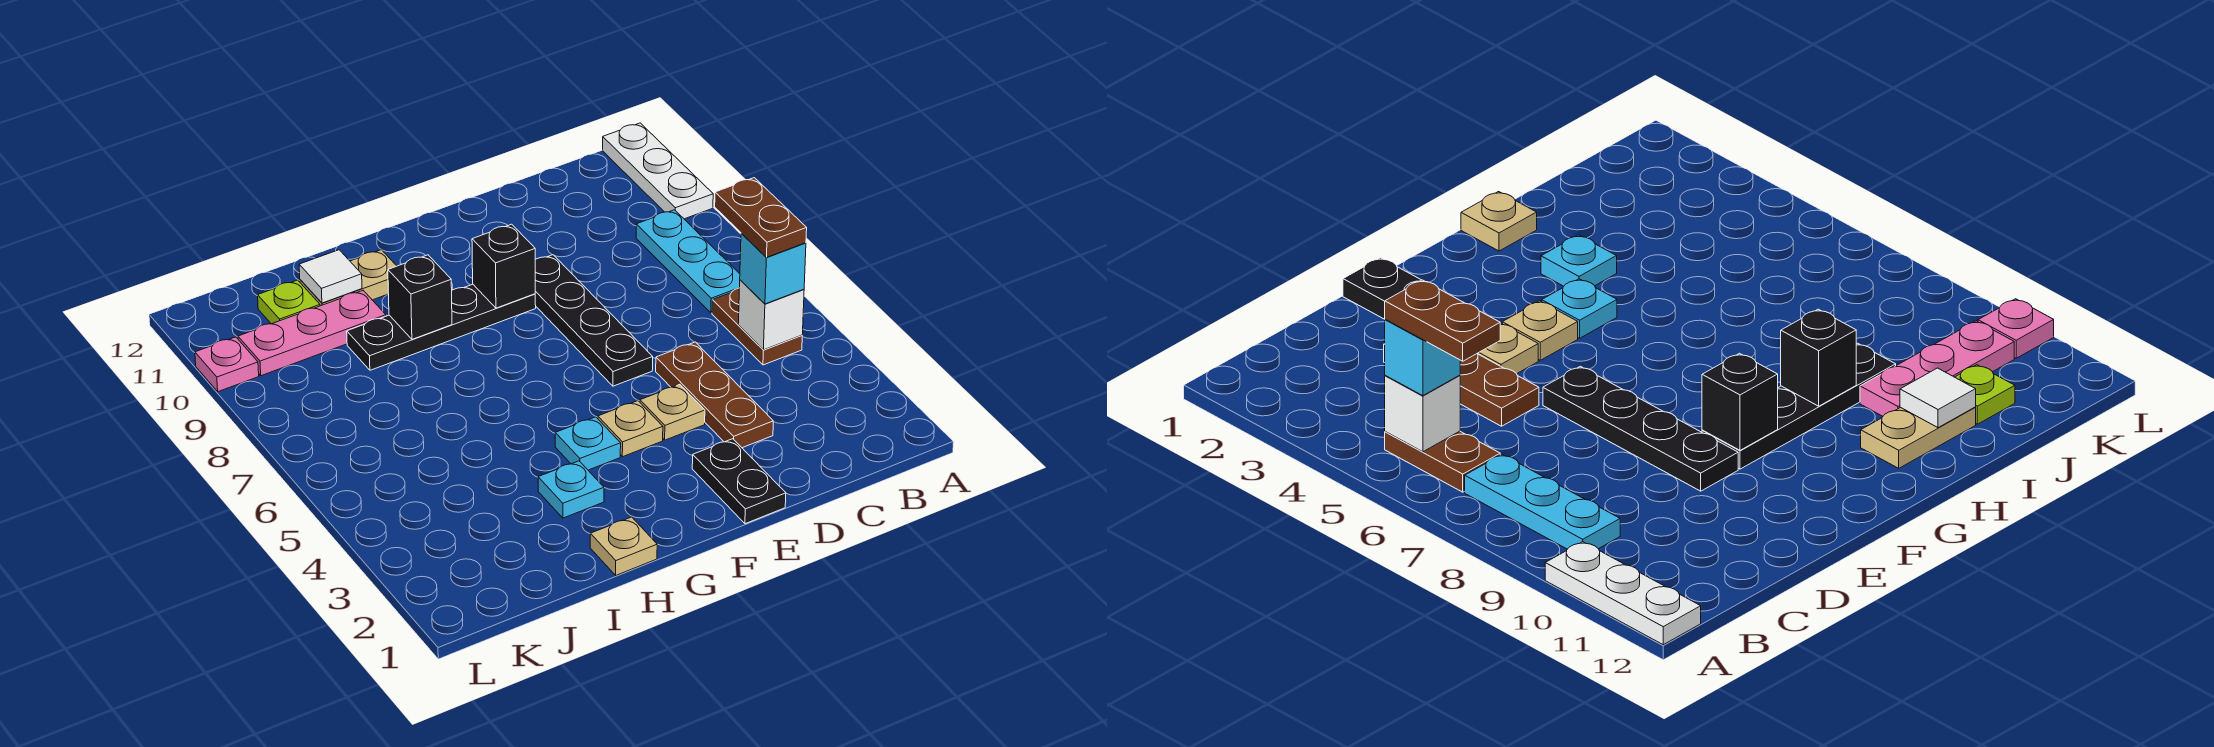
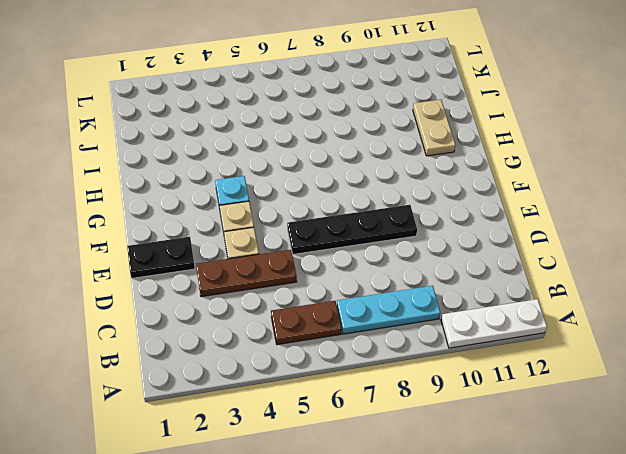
none -> black plate F9:I9 level 1
none -> tan plate H1 level 1
none -> cyan plate H3 level 1

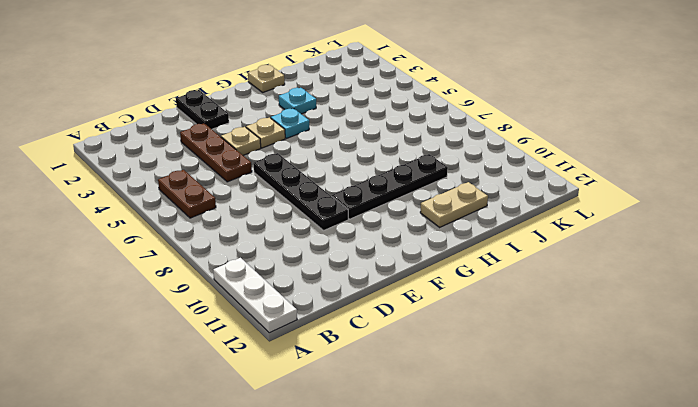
none -> cyan plate B7:B9 level 1
none -> pink plate I10:K10 level 1
none -> lime plate J11 level 1

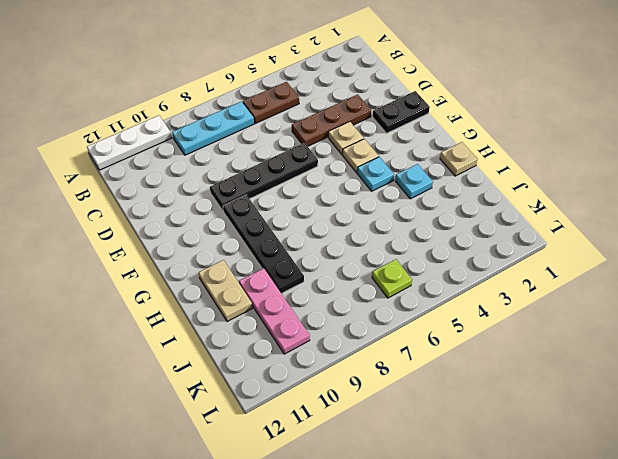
lime plate K6 level 1 -> lime plate J11 level 1
none -> pink plate L10 level 1
none -> white brick B5 level 2
none -> black brick F9 level 2

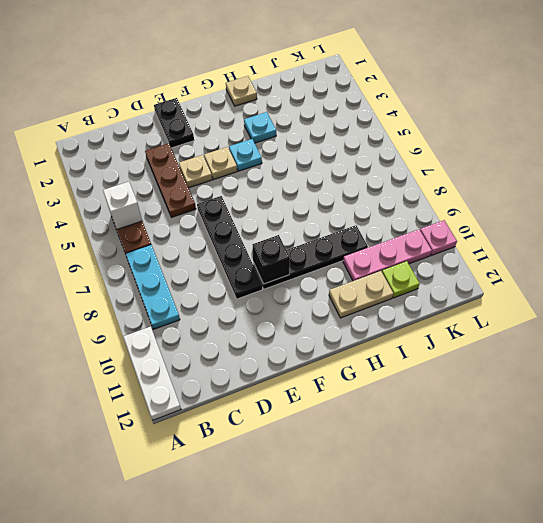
none -> black brick H9 level 2
none -> white tile I11 level 2
none -> cyan brick B5 level 3

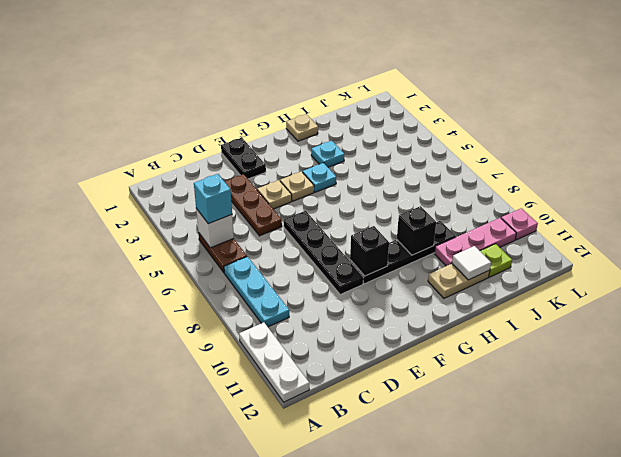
none -> brown plate B5:B6 level 4

